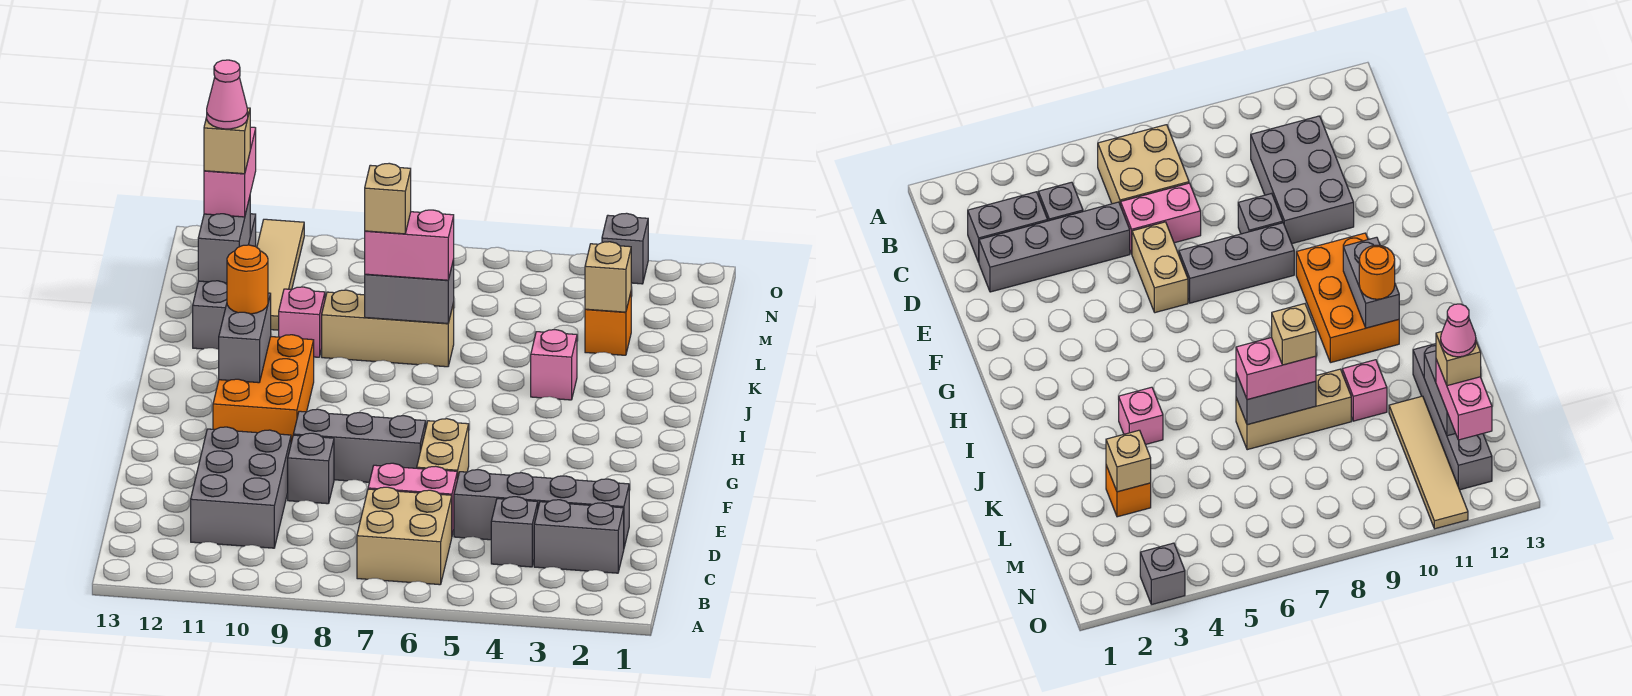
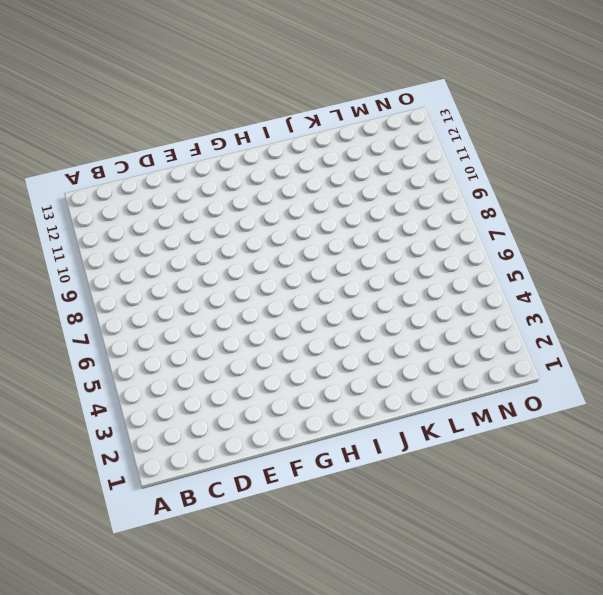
none -> tan brick B6:C7 level 1
none -> grey brick C2:C3 level 1
none -> grey brick C4 level 1

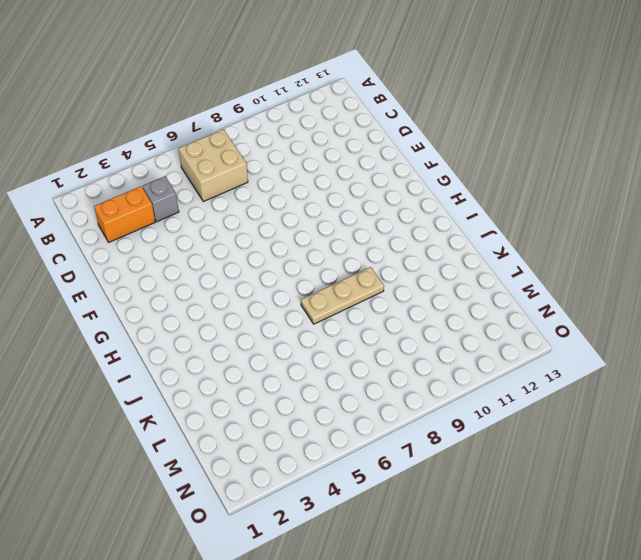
orange brick C2:C3 level 1 -> grey brick C2:C3 level 1
tan plate J7:J9 level 1 -> none
none -> grey brick C10:E11 level 1
none -> grey brick D2:D5 level 1
none -> pink brick D6:D7 level 1

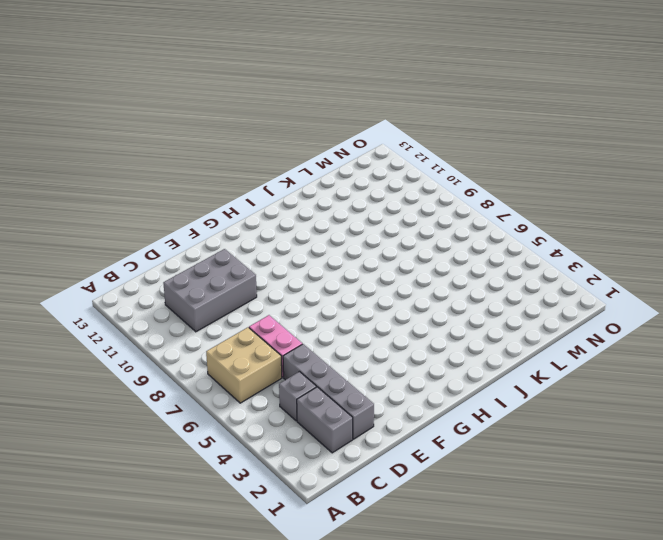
none -> tan brick E6:F6 level 1
none -> grey brick E9 level 1
none -> grey brick F7:F9 level 1

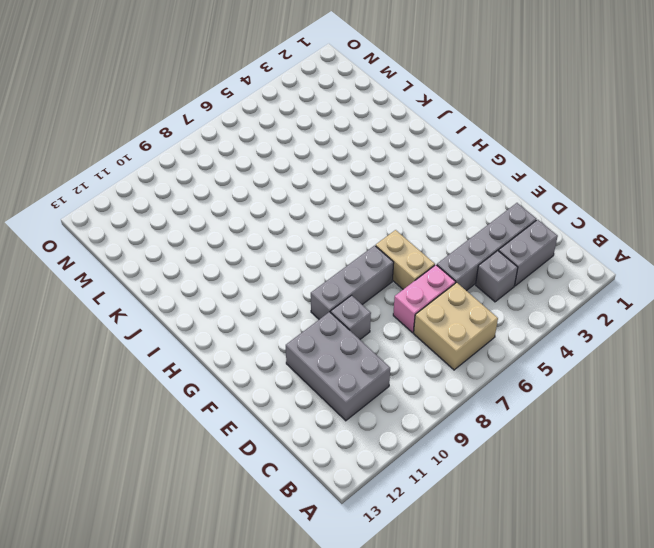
none -> orange brick G10:I11 level 1
none -> pink brick J4 level 1
none -> tan brick K7:K9 level 1

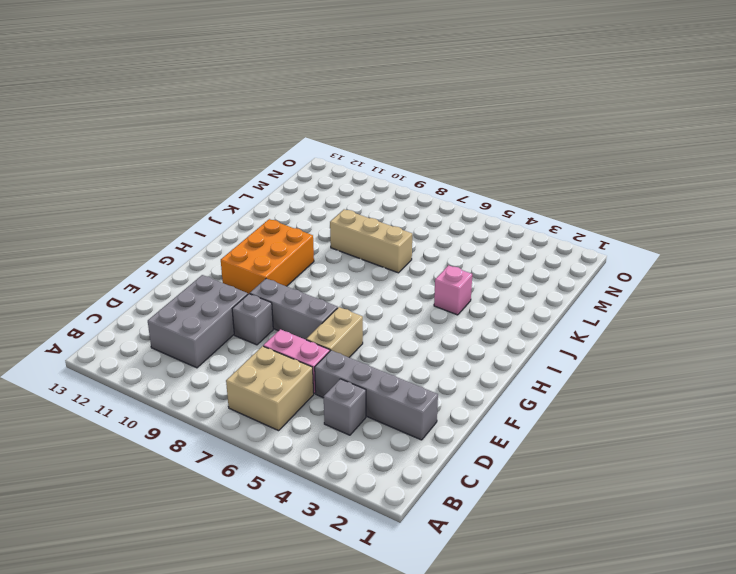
none -> grey brick C2:C3 level 1
none -> pink brick K10 level 1
none -> grey brick K12:N12 level 1

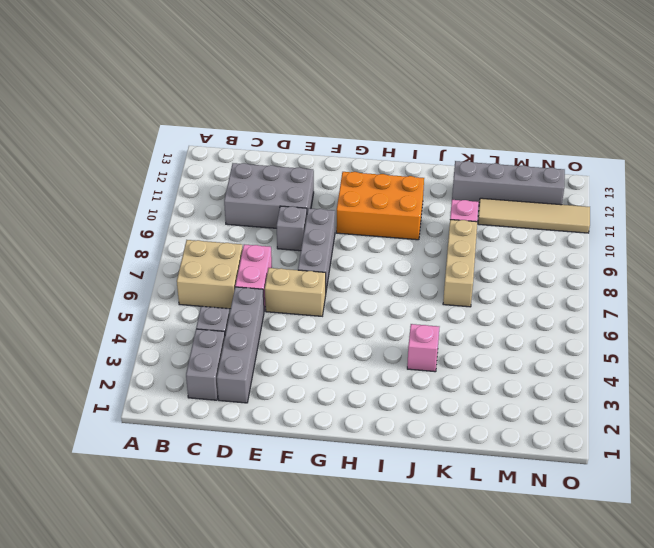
none -> orange brick L3 level 1
none -> grey brick O3 level 1
none -> grey brick H11:I11 level 2

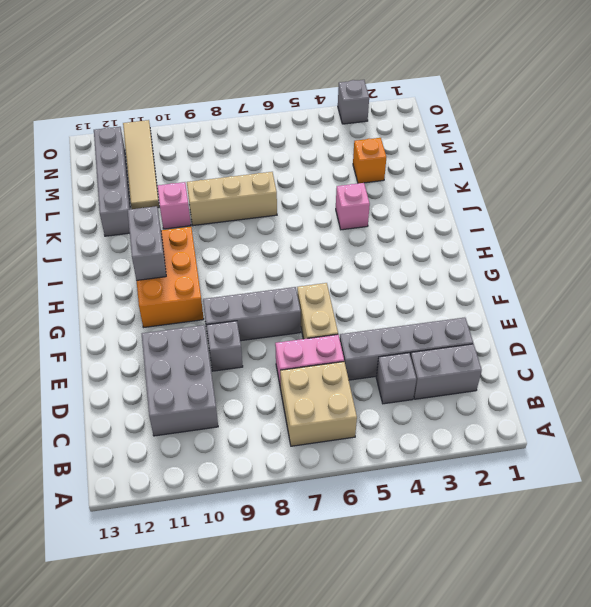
none -> grey brick K7:K8 level 2
none -> tan brick L3 level 2
none -> grey brick L12:M12 level 2

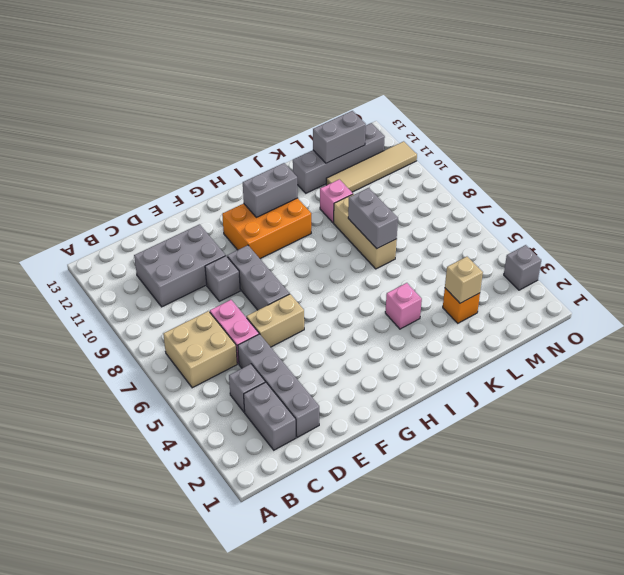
none -> orange round brick I11 level 3
none -> pink brick K7:K8 level 3
none -> pink brick M12:N12 level 3

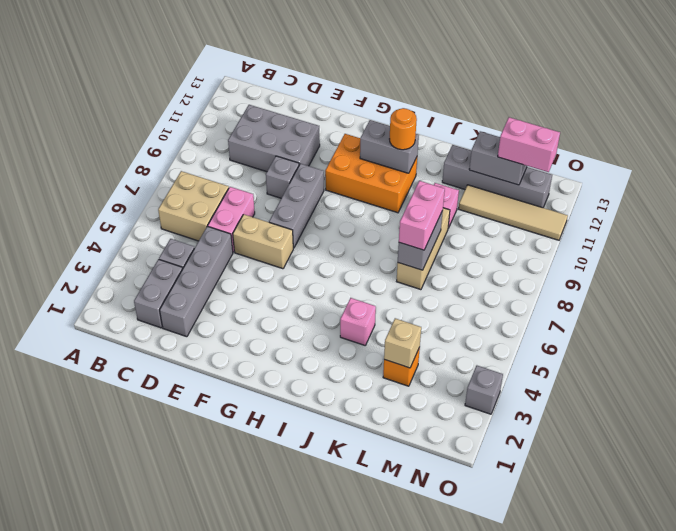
none -> tan brick K8 level 4
none -> tan brick M12 level 4
none -> pink cone M12 level 5

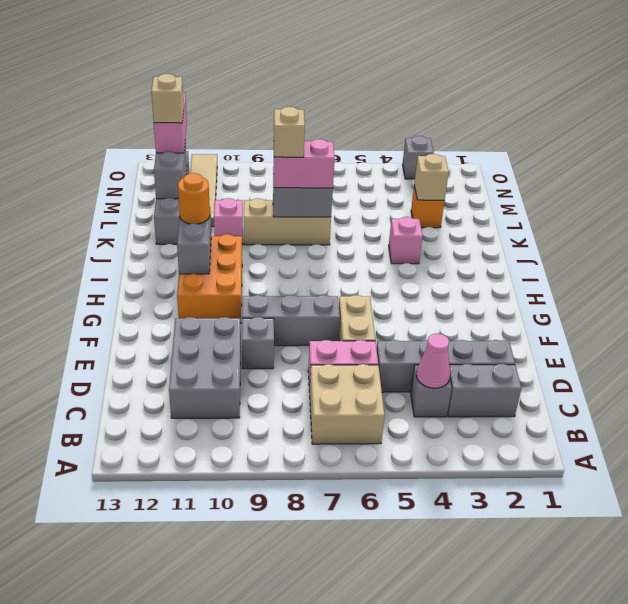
pink cone C4 level 2 -> pink cone M12 level 5

